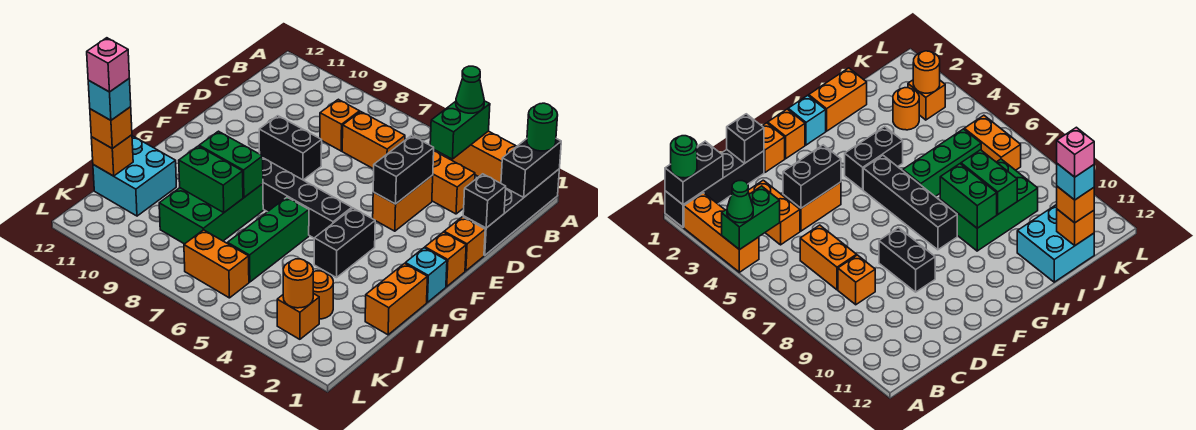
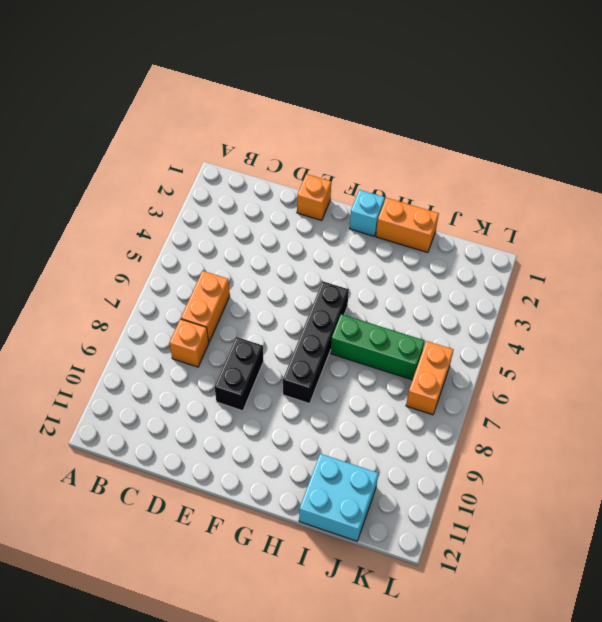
none -> black brick A1:D1 level 1
none -> orange brick A2:A4 level 1
none -> orange brick C3:C4 level 1
none -> orange brick D4:E4 level 1

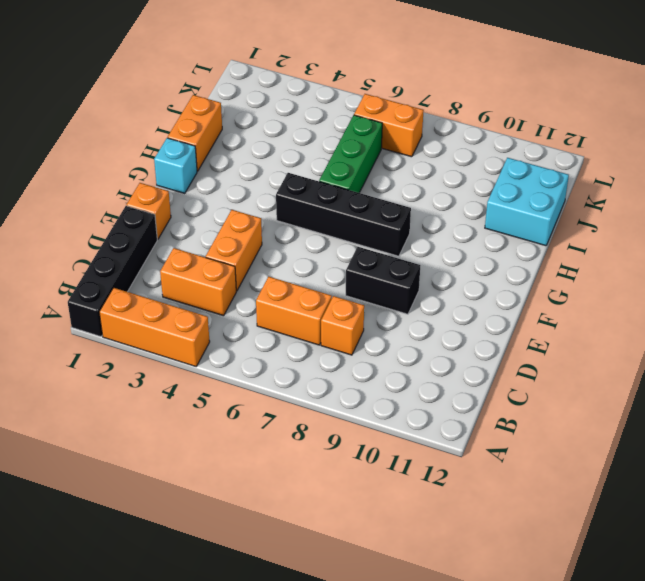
none -> orange brick F1 level 1
none -> black brick G4:H4 level 1
none -> green brick H8:J9 level 1
none -> orange round brick J3 level 1

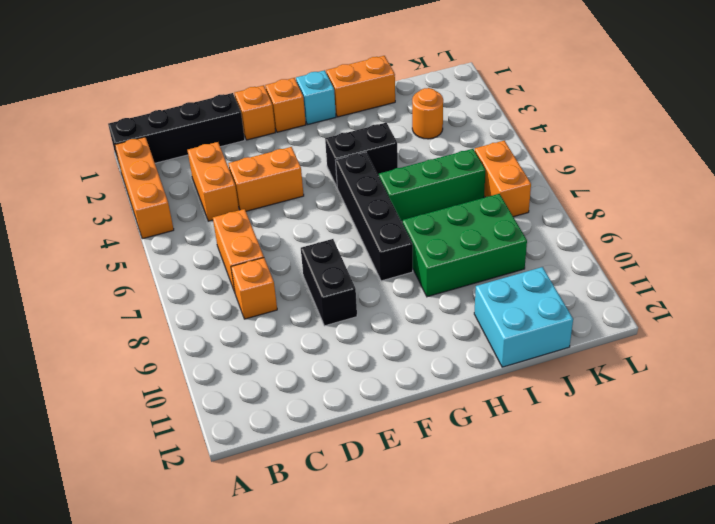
none -> orange brick K3 level 1
none -> black brick A1:B1 level 2
none -> green brick A4:B4 level 2
none -> black brick D1 level 2

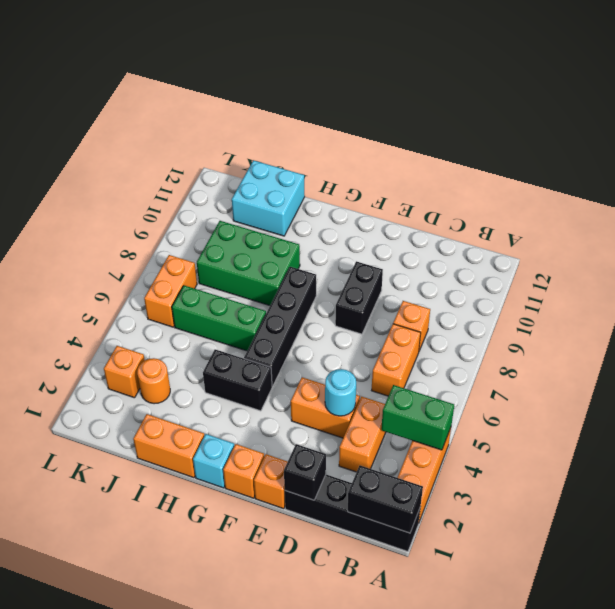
cyan round brick D4 level 2 -> black brick D4:E4 level 2
none -> green brick H8:H9 level 2
none -> green brick I8:I9 level 2
none -> orange brick J12 level 2
none -> orange round brick K3 level 2

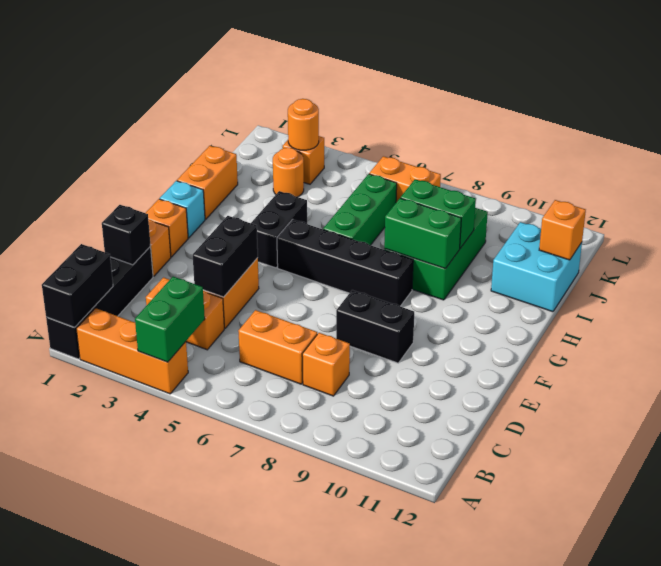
none -> green round brick A1 level 3
none -> green cone A4 level 3
none -> orange brick J12 level 3
none -> cyan brick J12 level 4

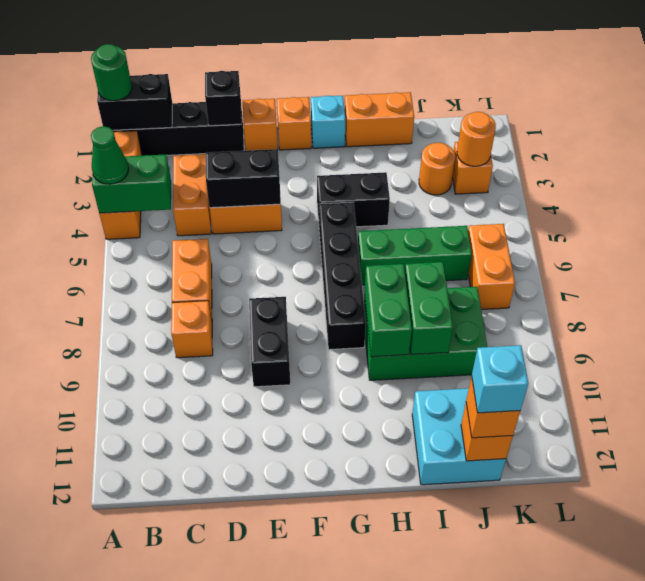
none -> pink brick J12 level 5

